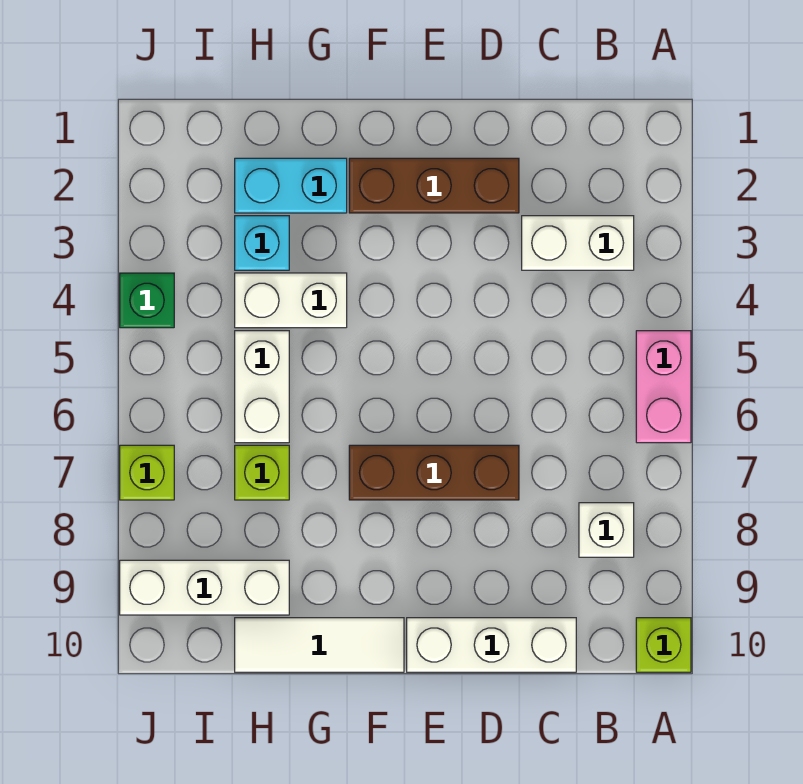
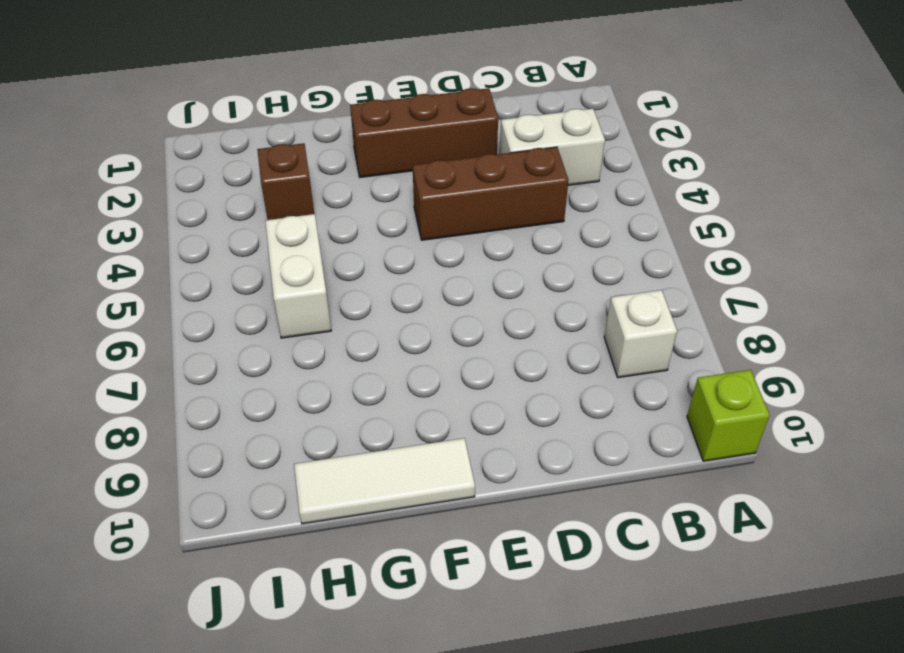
brown brick C4:E4 level 1 -> brown brick D7:F7 level 1
brown brick H3 level 1 -> cyan brick H3 level 1
none -> pink brick A5:A6 level 1
none -> white brick C10:E10 level 1
none -> cyan brick G2:H2 level 1

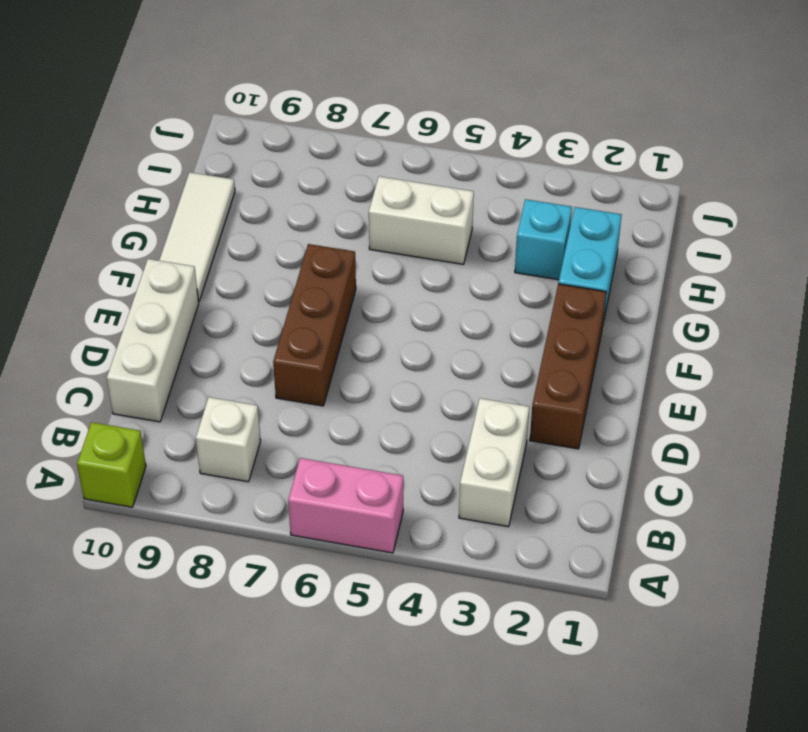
none -> white brick G4:H4 level 1
none -> lime brick H7 level 1
none -> white brick H9:J9 level 1

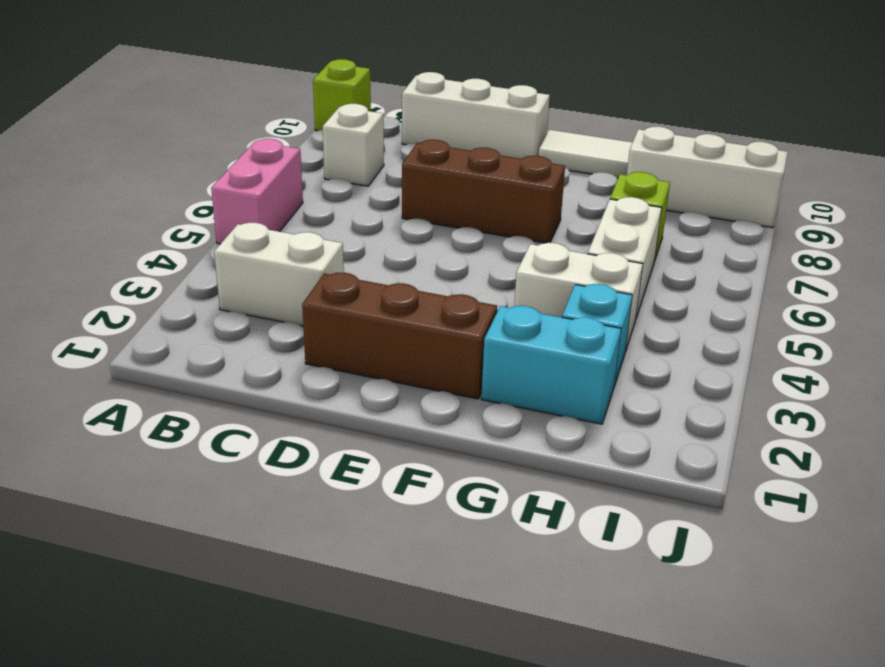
none -> green brick J4 level 1
none -> lime brick J7 level 1

